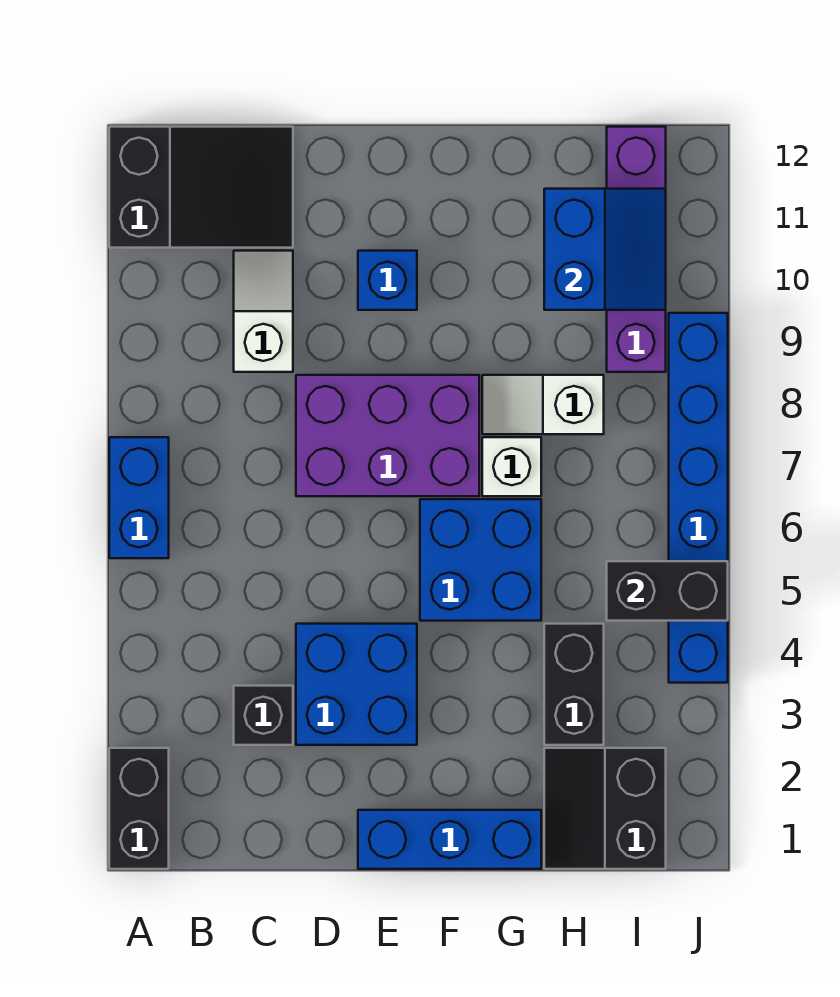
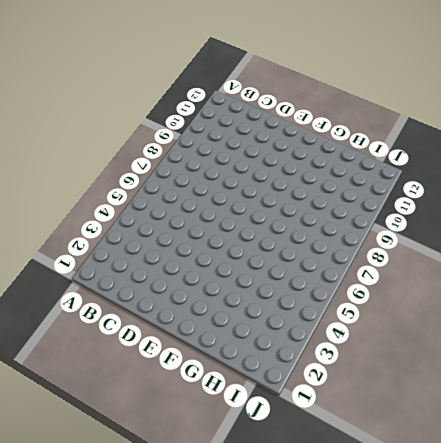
none -> black brick A1:A2 level 1
none -> blue brick A6:A7 level 1
none -> black slope A11:C12 level 1 top A

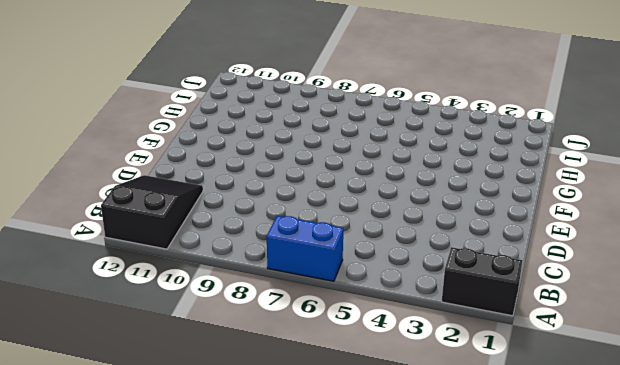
none -> black brick C3 level 1
none -> white slope C9:C10 level 1 top 9
none -> blue brick D3:E4 level 1

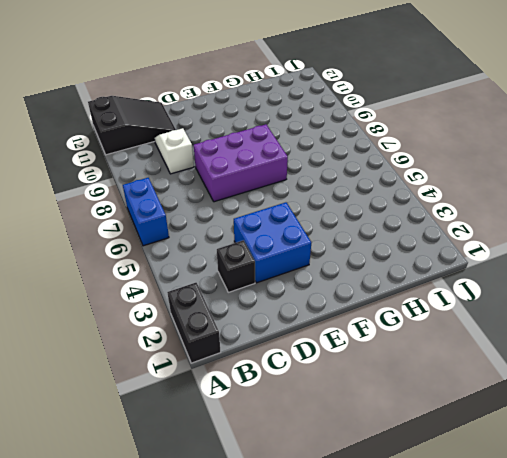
none -> blue brick E1:G1 level 1
none -> blue brick E10 level 1
none -> blue brick F5:G6 level 1

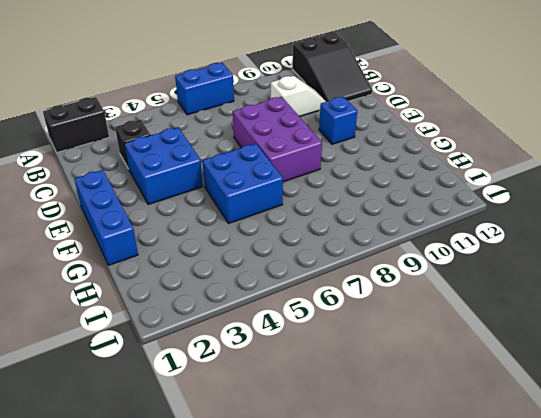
none -> white brick G7 level 1
none -> white slope G8:H8 level 1 top H
none -> black slope H1:I2 level 1 top I

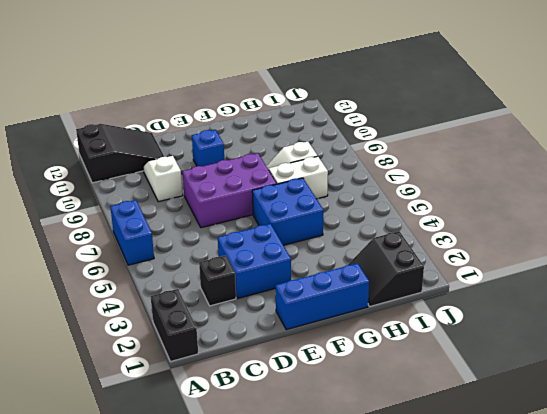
white brick G7:H7 level 1 -> white brick G7 level 1
none -> black brick H3:H4 level 1
none -> purple brick I9:I12 level 1
none -> blue brick J4:J9 level 1

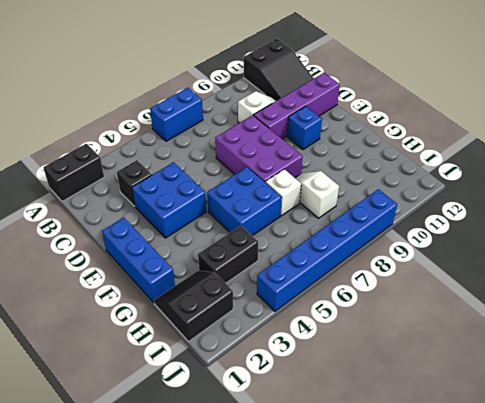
purple brick D9:D12 level 1 -> purple brick I9:I12 level 1
none -> blue slope H10:I11 level 2 top H
none -> black brick I5:J5 level 2

